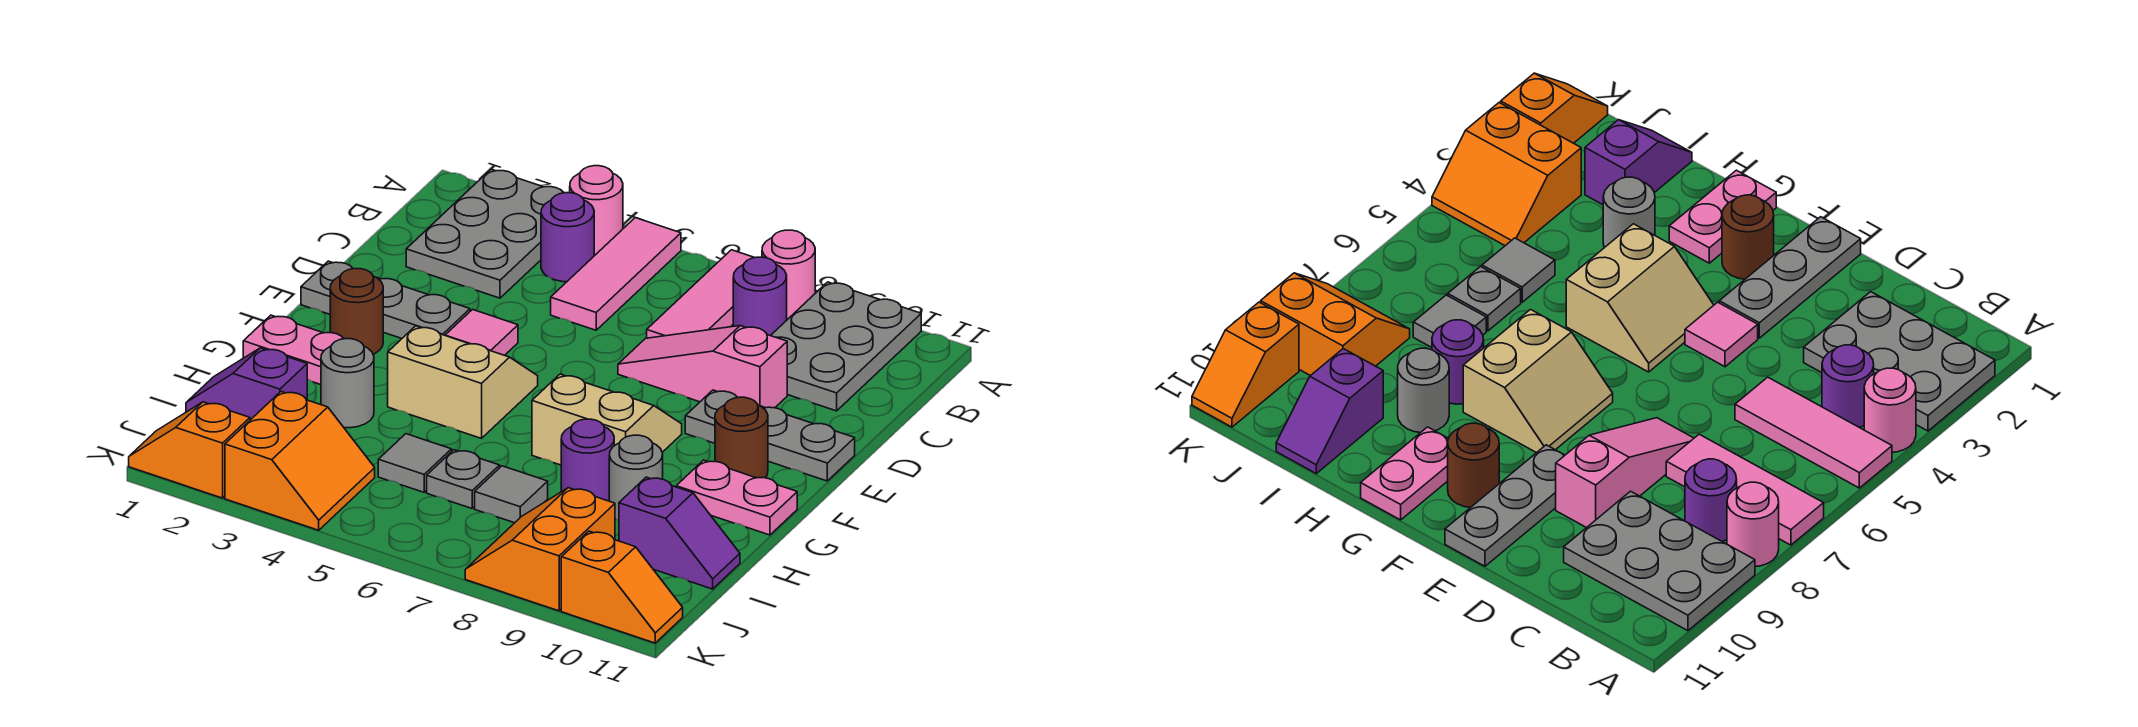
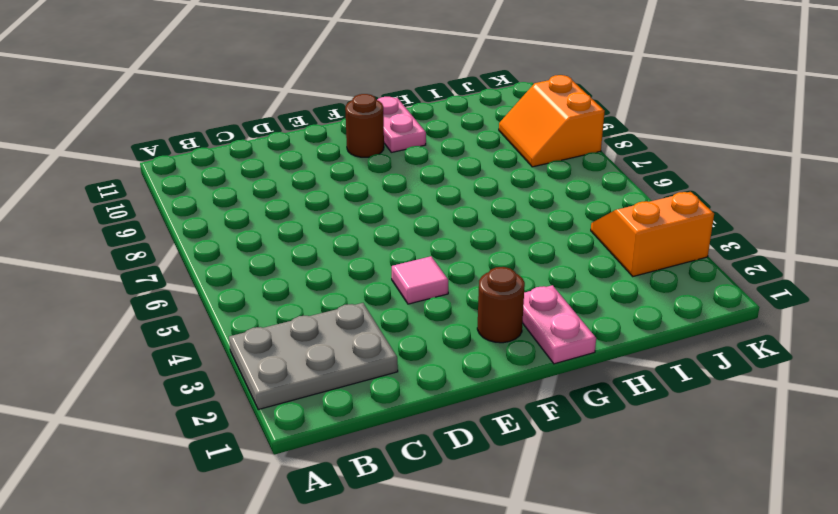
orange slope J8:K9 level 1 top K -> orange slope J8:K9 level 1 top 9
none -> pink round brick A4 level 1
none -> pink tile A5:C5 level 1
none -> pink tile A7:C7 level 1
none -> pink round brick A8 level 1

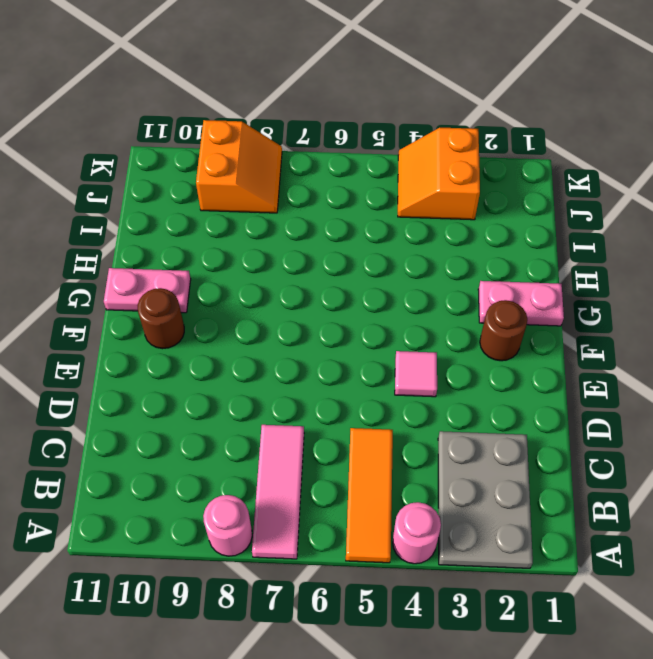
orange tile A5:C5 level 1 -> pink tile A5:C5 level 1
none -> grey plate A9:C10 level 1
none -> purple round brick B4 level 1
none -> purple round brick B8 level 1
none -> pink slope D7:D9 level 1 top 9

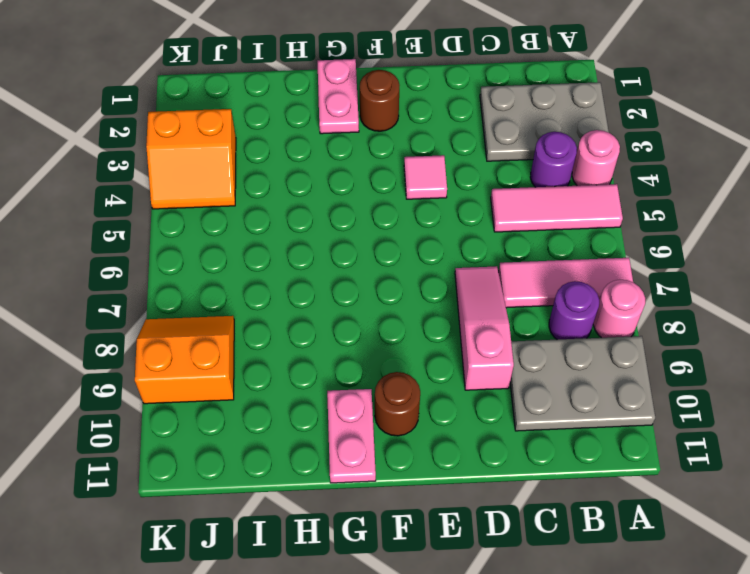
none -> grey plate E1:E3 level 1
none -> grey plate E9:E11 level 1
none -> tan slope F4:G5 level 1 top G
none -> tan slope F7:G8 level 1 top G

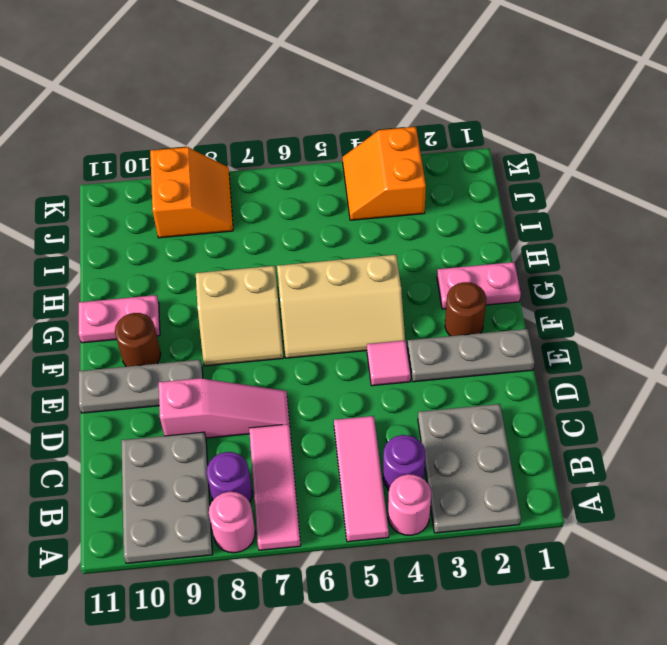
tan slope F4:G6 level 1 top G -> tan slope F4:G5 level 1 top G
none -> grey round brick H3 level 1
none -> purple round brick H8 level 1
none -> grey round brick H9 level 1
none -> purple slope I1:I2 level 1 top 2

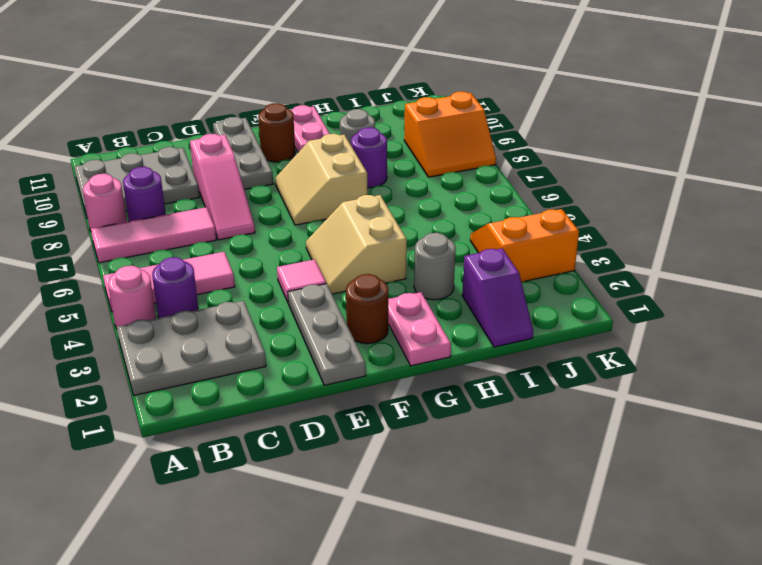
none -> grey tile I5 level 1
none -> grey plate I6 level 1
none -> grey tile I7 level 1
none -> purple slope I10:I11 level 1 top 10

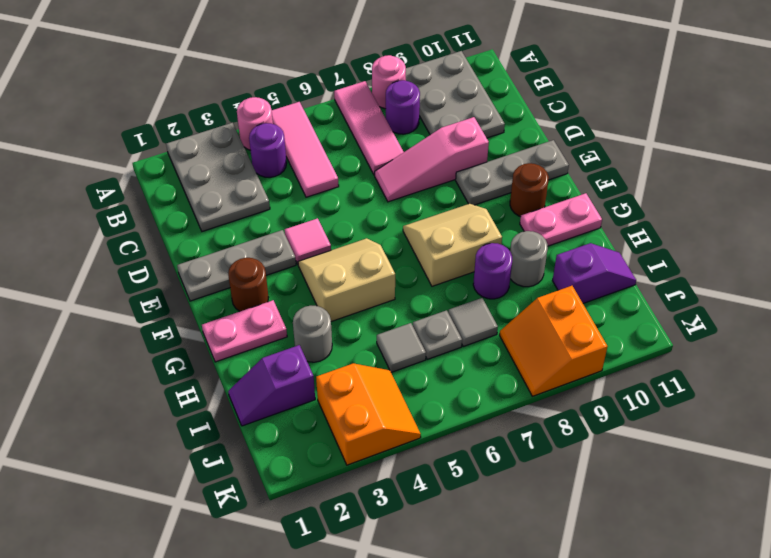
none -> orange slope K1:K2 level 1 top 2
none -> orange slope K10:K11 level 1 top 10

